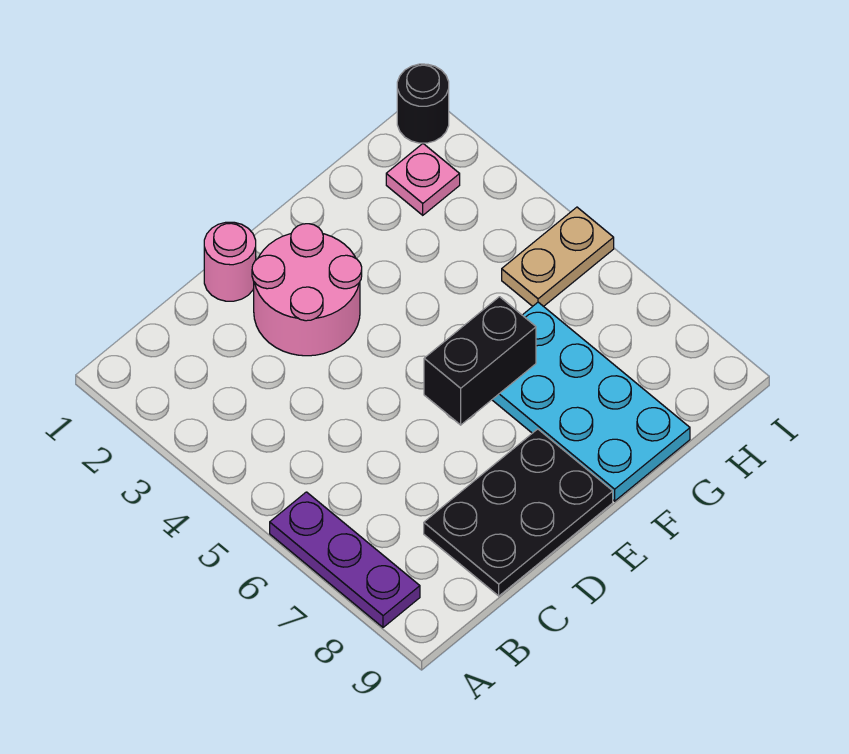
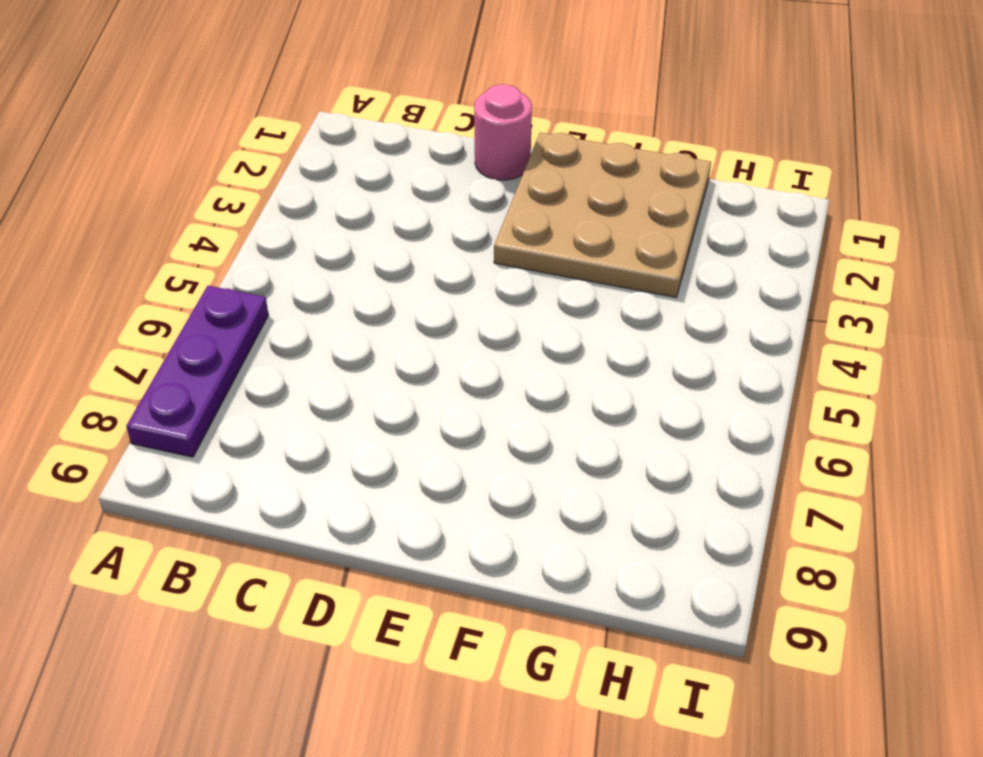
tan plate E1:G3 level 1 -> pink round brick D2:E3 level 1
none -> black plate C8:E9 level 1
none -> cyan plate F6:G9 level 1

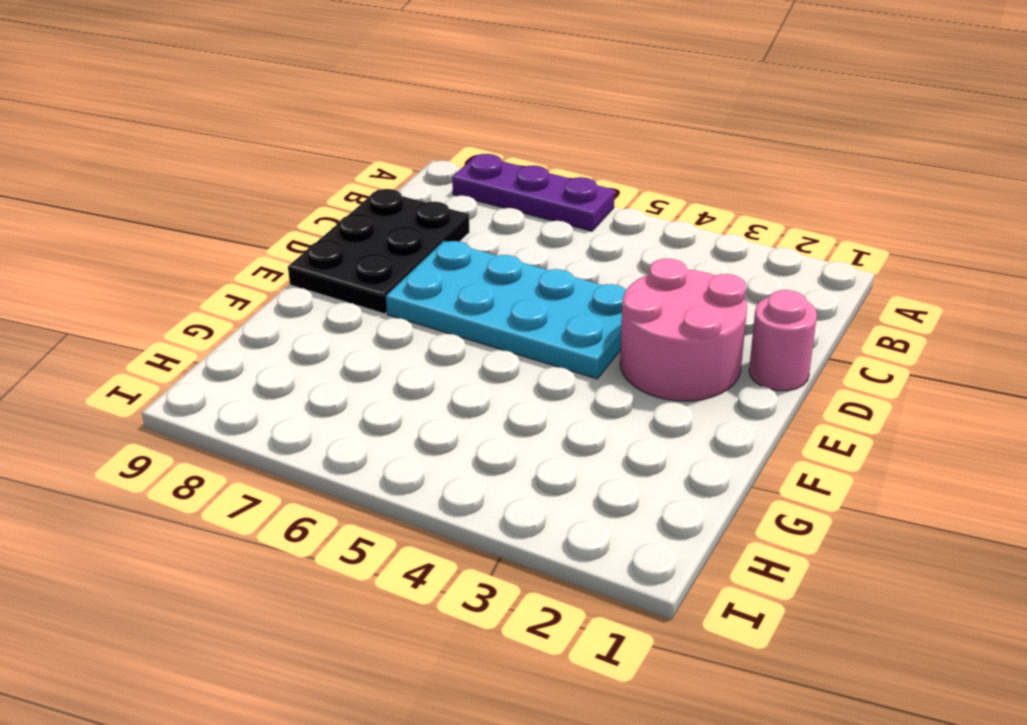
cyan plate D4:E7 level 1 -> cyan plate F6:G9 level 1
none -> pink plate H2 level 1
none -> tan plate H5:I5 level 1

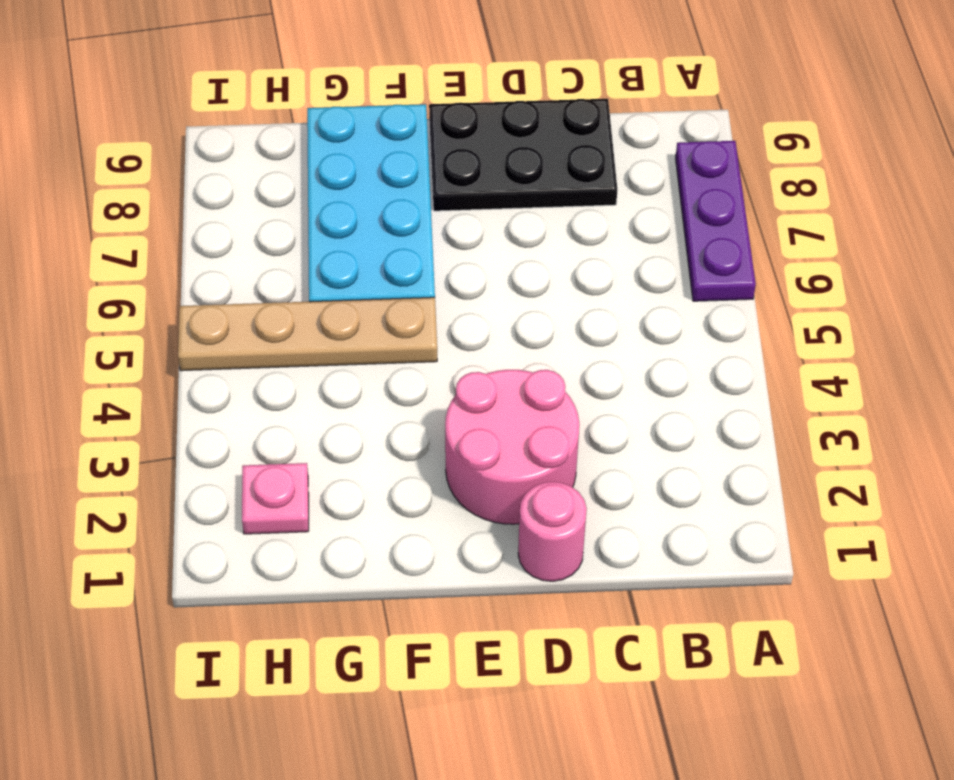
tan plate F5:I5 level 1 -> tan plate H5:I5 level 1
none -> black round brick I1 level 1
none -> black brick E6:F6 level 2

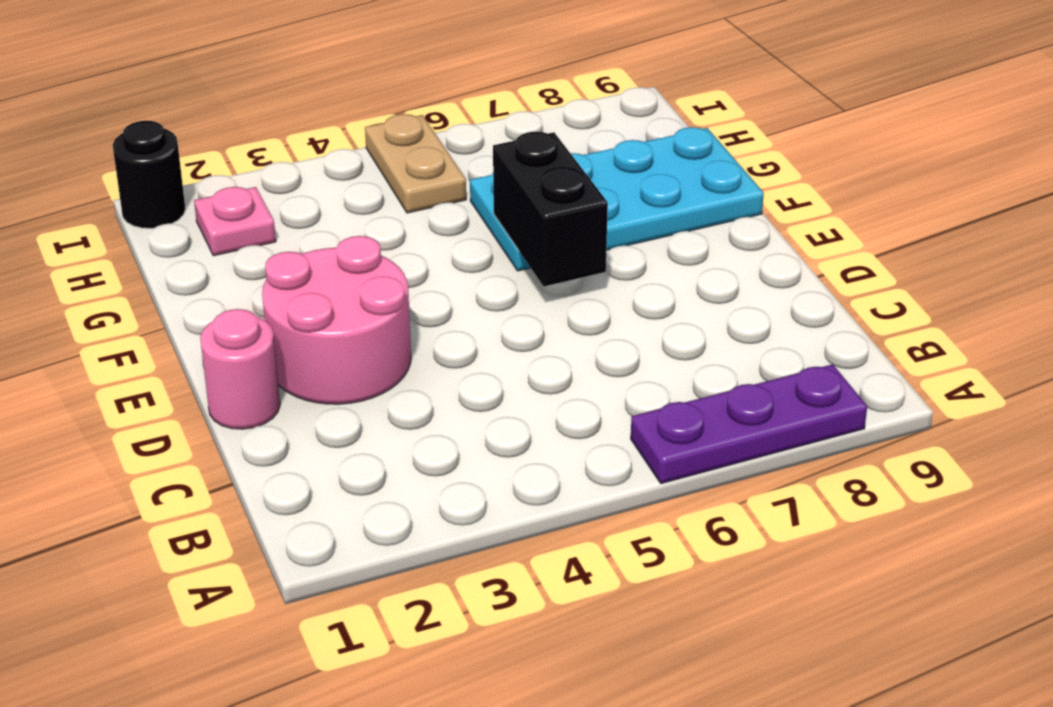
none -> black plate C8:E9 level 1

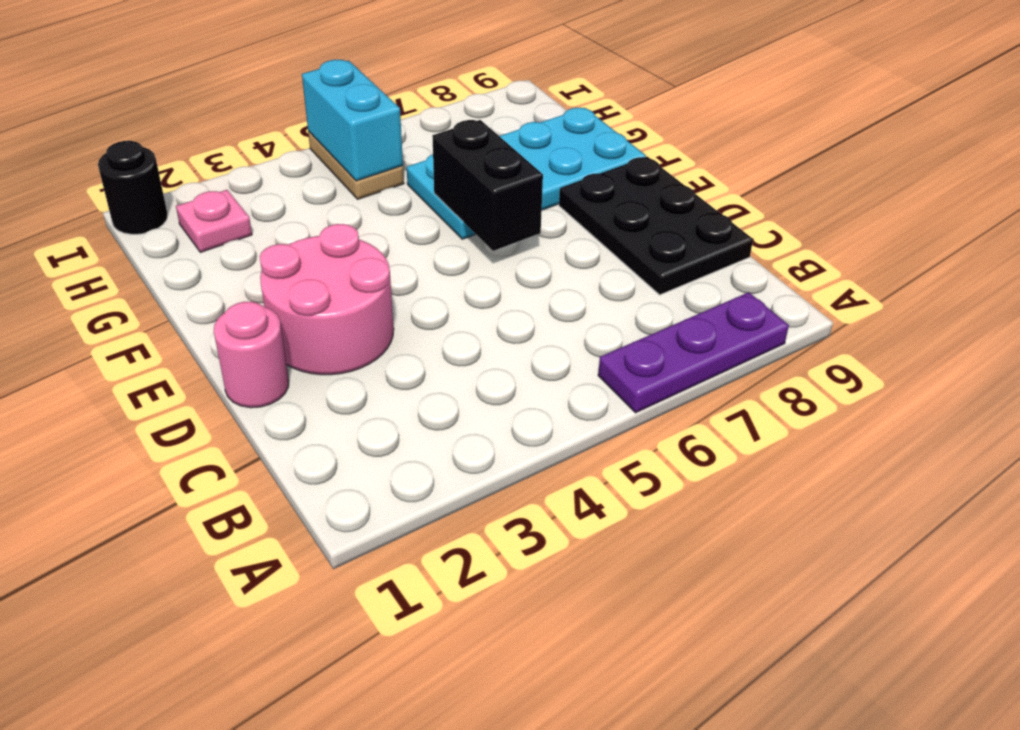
cyan brick H5:I5 level 2 -> none

